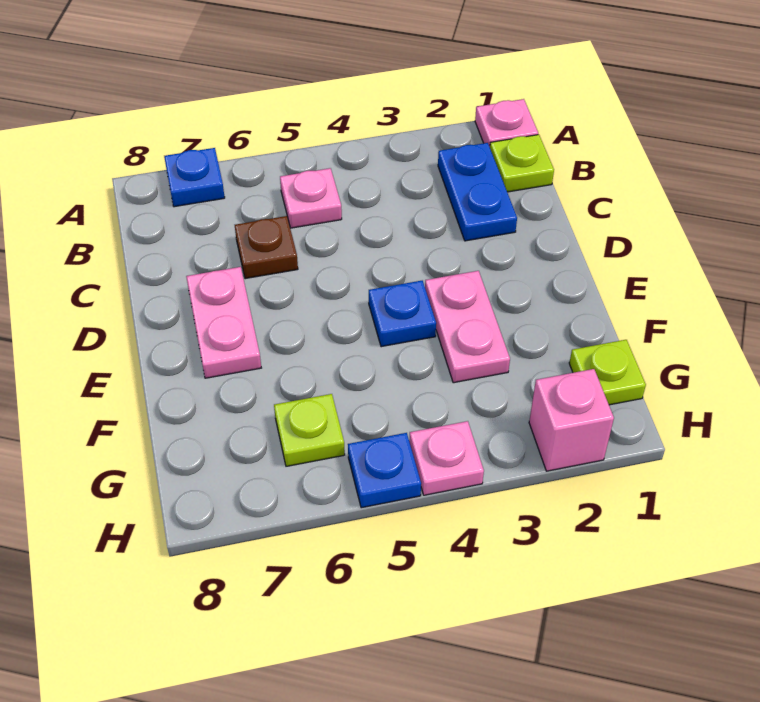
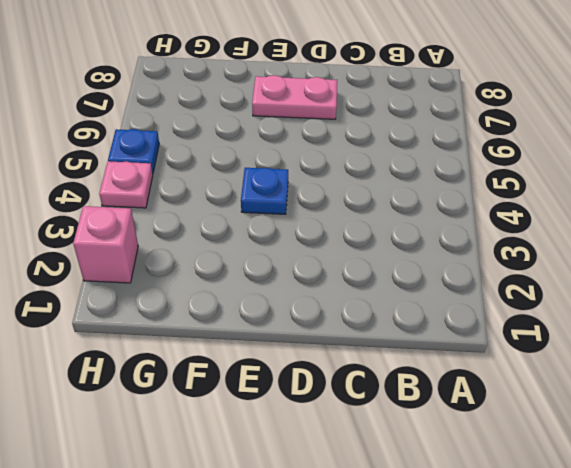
none -> pink plate A1 level 1
none -> blue plate A7 level 1
none -> lime plate B1 level 1

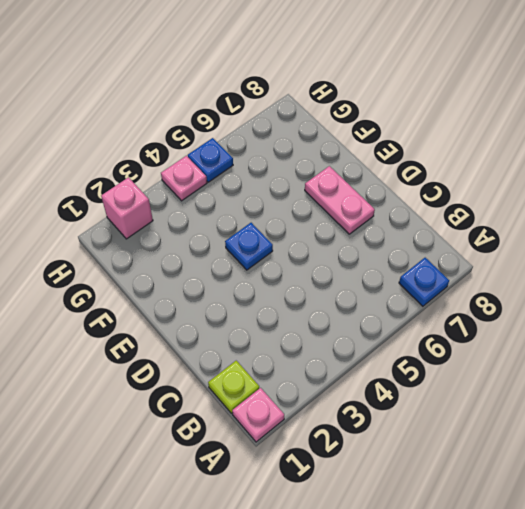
none -> blue plate B2:C2 level 1
none -> pink plate B5 level 1
none -> brown plate C6 level 1

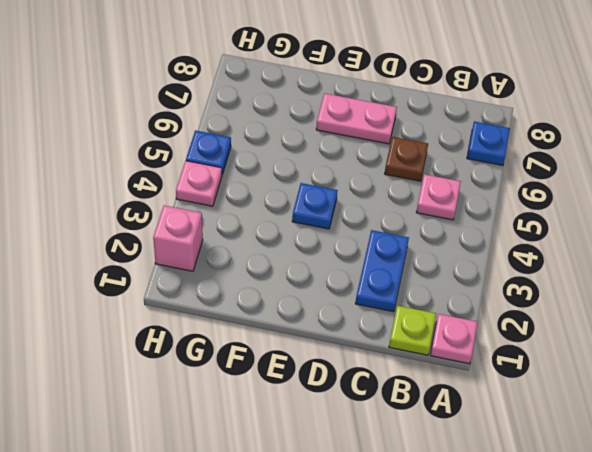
blue plate C2:C3 level 1 -> blue plate B2:C2 level 1
none -> pink plate E3:F3 level 1
none -> lime plate G1 level 1
none -> lime plate G6 level 1

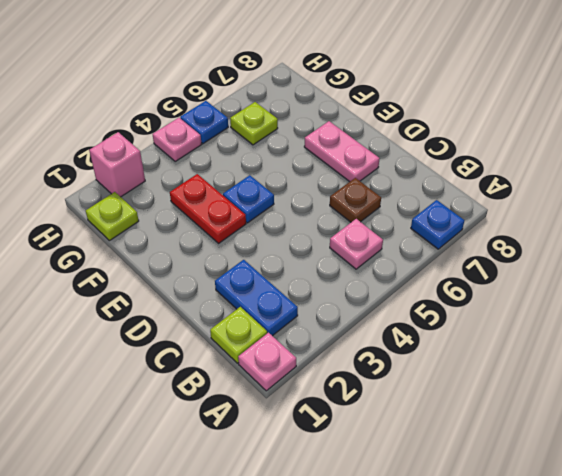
red plate E3:F3 level 1 -> pink plate E3:F3 level 1

